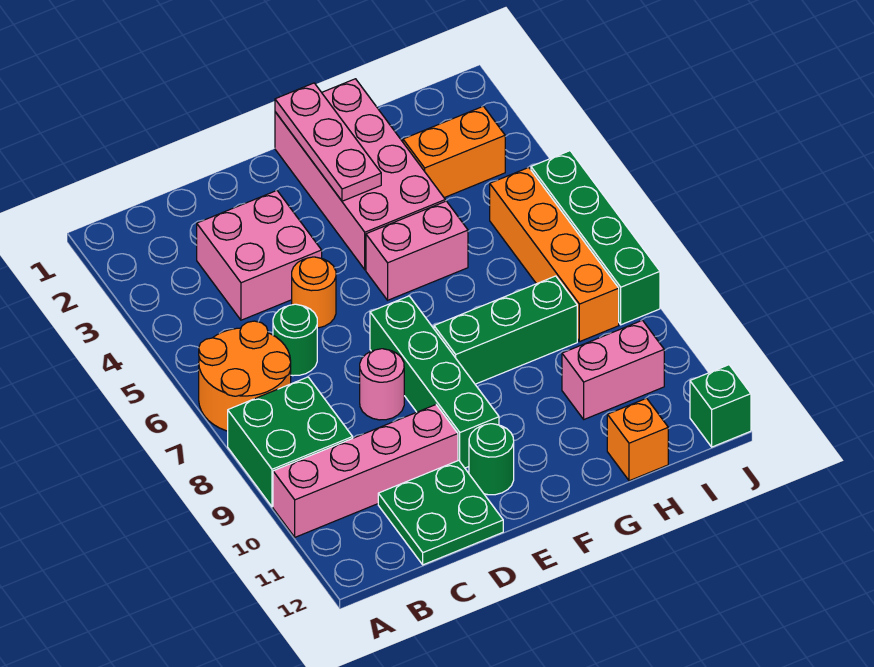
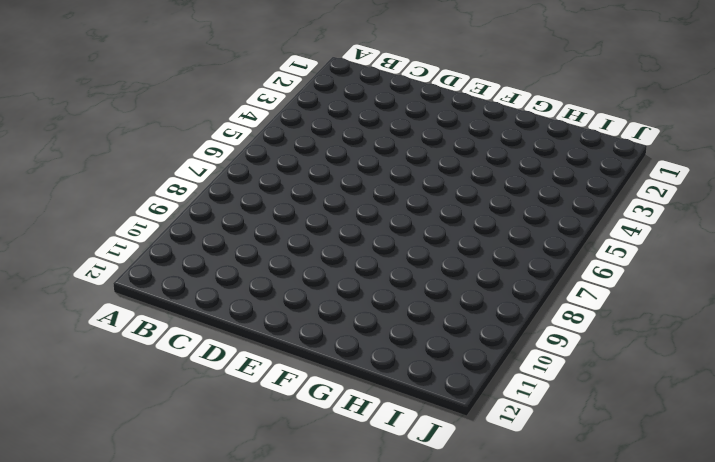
none -> orange round brick A6:B7 level 1
none -> green brick A8:B9 level 1
none -> pink brick A10:D10 level 1

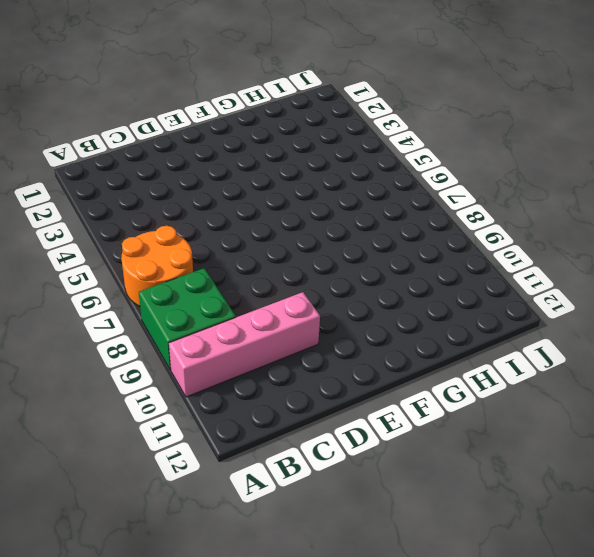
none -> pink brick C3:D4 level 1
none -> green round brick C6 level 1
none -> green plate C11:D12 level 1

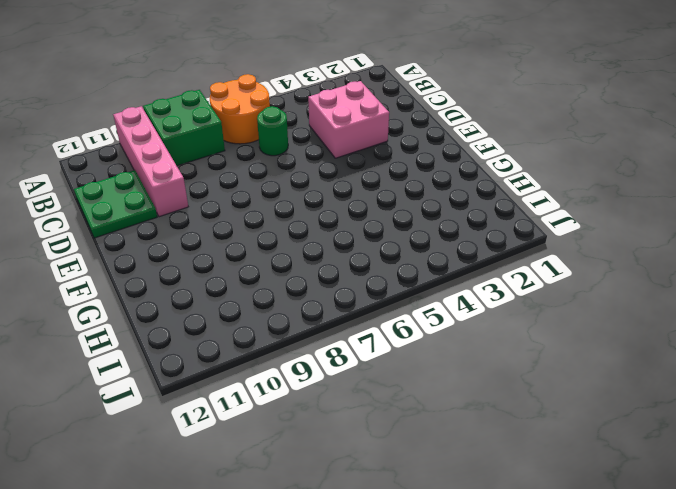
none -> orange round brick D5 level 1
none -> pink round brick D8 level 1
none -> green brick E7:E10 level 1

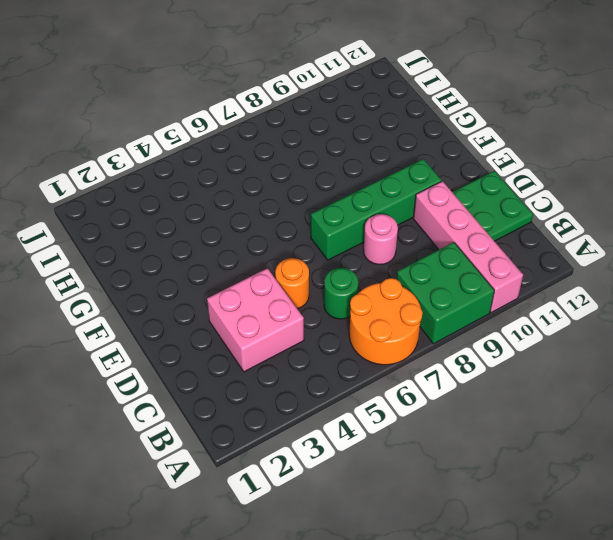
none -> green round brick E11 level 1
none -> pink brick F1:G4 level 1
none -> pink brick F5:G5 level 1

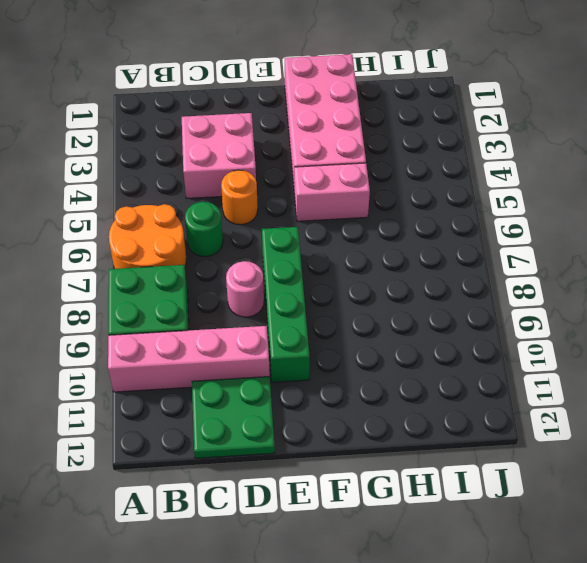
none -> green round brick E11 level 1
none -> green brick F8:H8 level 1
none -> orange brick H3:I3 level 1

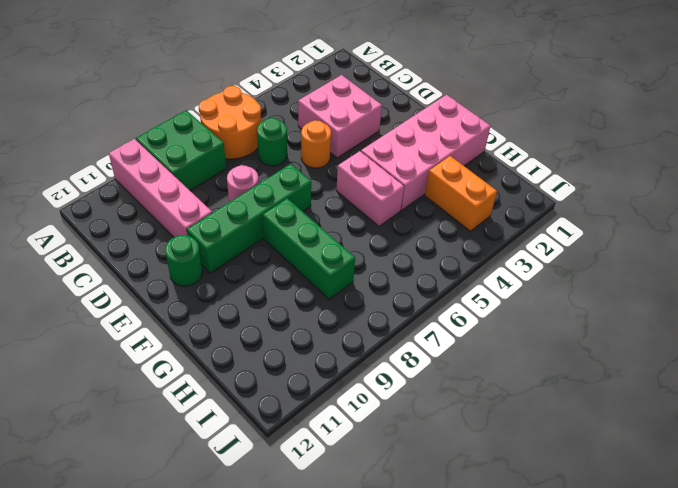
none -> green plate C11:D12 level 1
none -> pink brick H10:I10 level 1
none -> orange brick H12 level 1

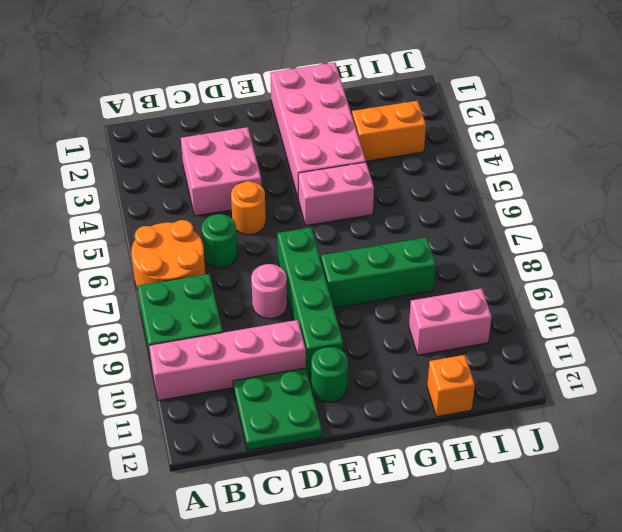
none -> orange brick I5:I8 level 1
none -> green brick J5:J8 level 1
none -> green brick J12 level 1

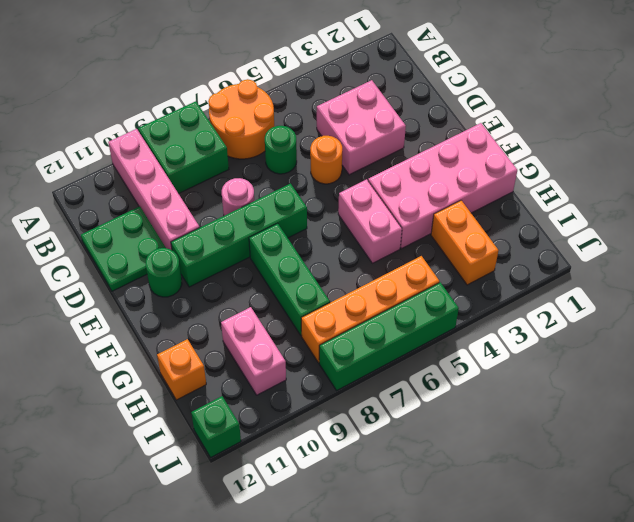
none -> pink plate F1:F3 level 2

